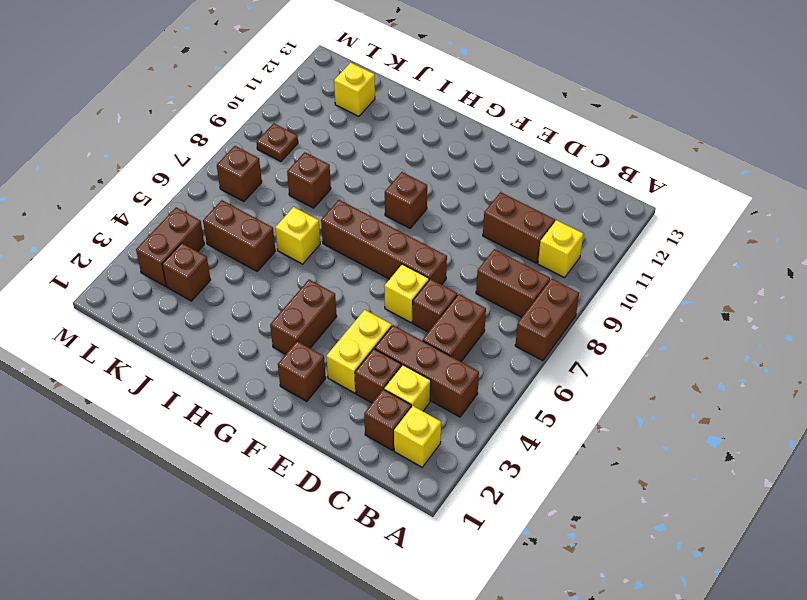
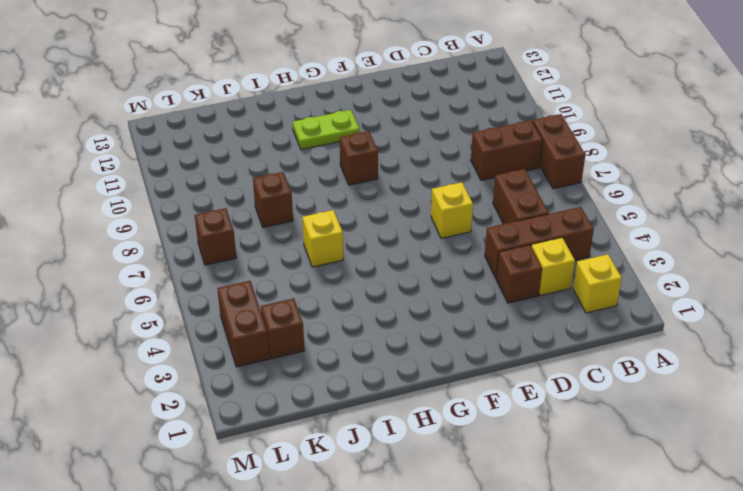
lime plate G11:H11 level 1 -> none
none -> yellow brick B10 level 1
none -> brown brick C2 level 1
none -> brown brick C10:D10 level 1

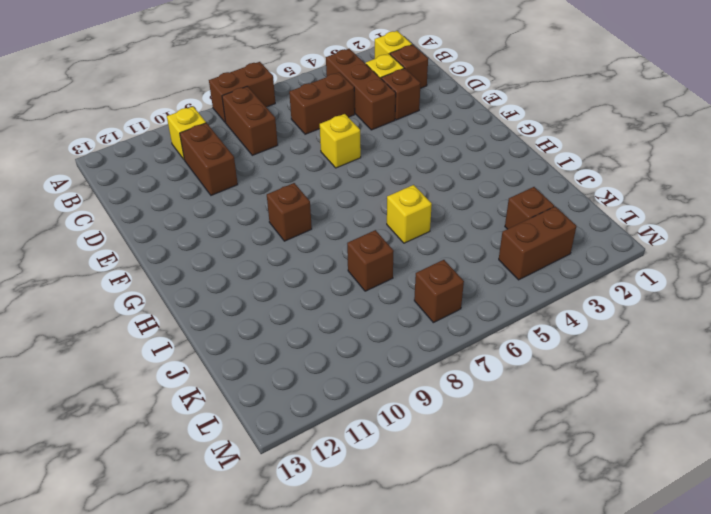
none -> brown brick D6 level 1
none -> yellow brick E3:E4 level 1
none -> brown brick E7:H7 level 1

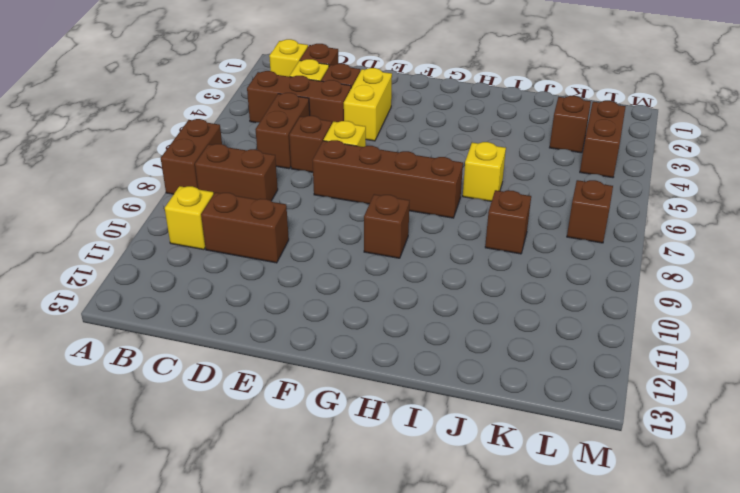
none -> brown brick F2 level 1
none -> brown brick G3:G4 level 1
none -> brown brick J5:K5 level 1

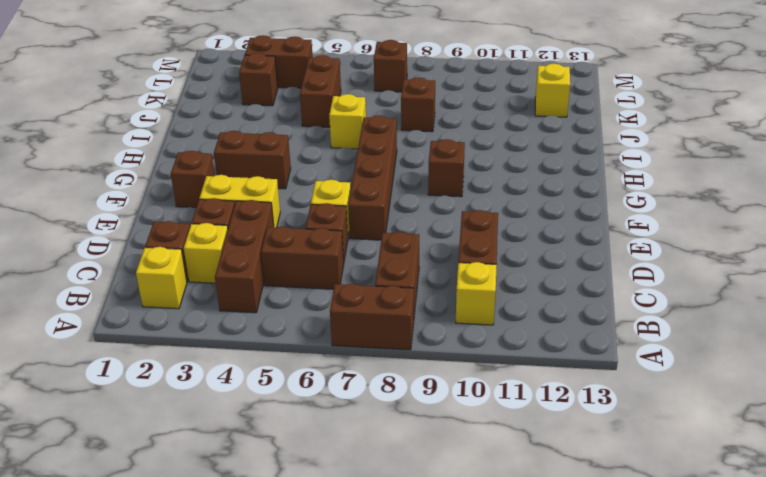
none -> brown plate L9 level 1

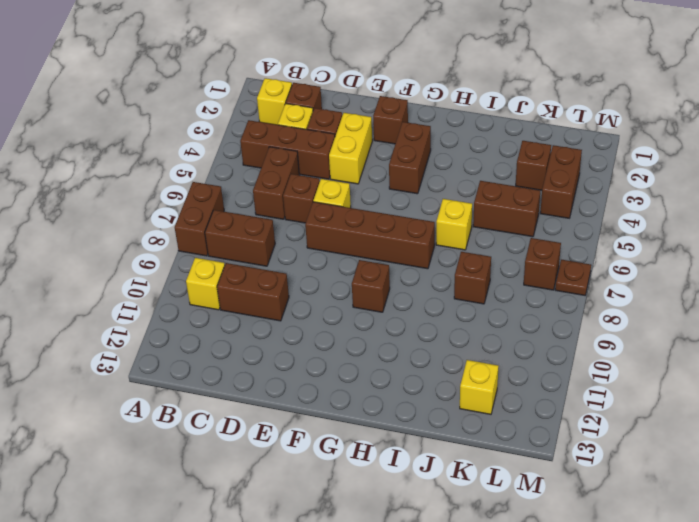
brown plate M7 level 1 -> brown plate L9 level 1

